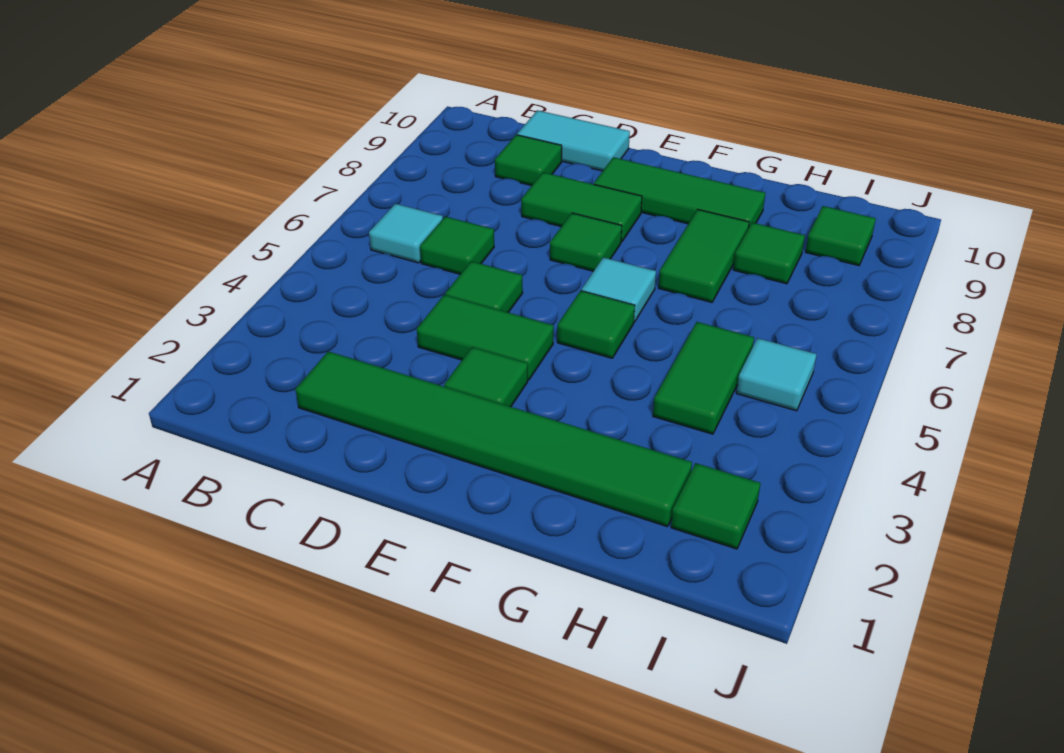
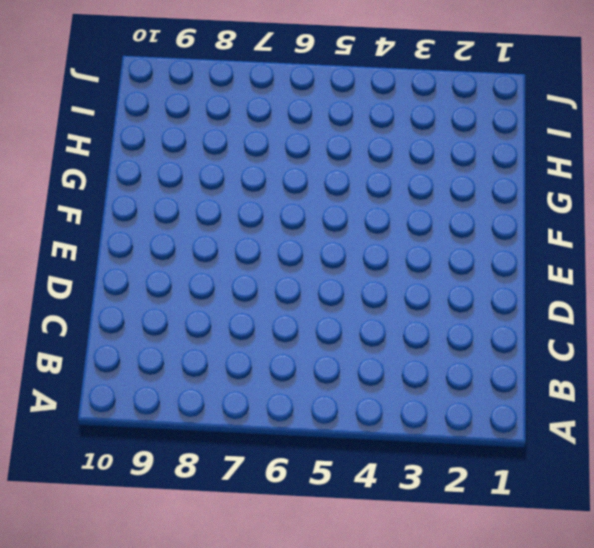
none -> cyan tile B6 level 1
none -> green tile C2:H2 level 1
none -> green tile C6 level 1

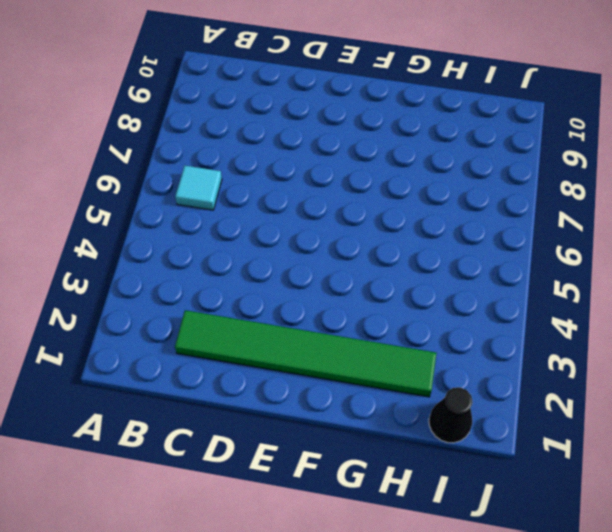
black cone I1 level 1 -> none
none -> green tile C6 level 1
none -> green tile C9 level 1
none -> cyan tile C10:D10 level 1

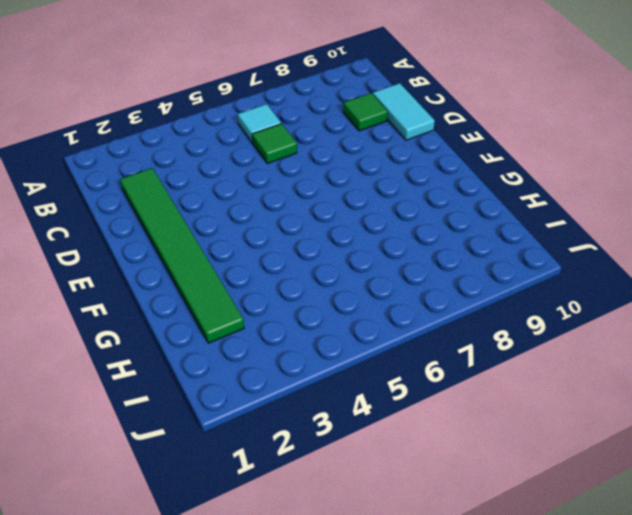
none -> green tile D4:E4 level 1
none -> green tile D5 level 1
none -> green tile D8:E8 level 1

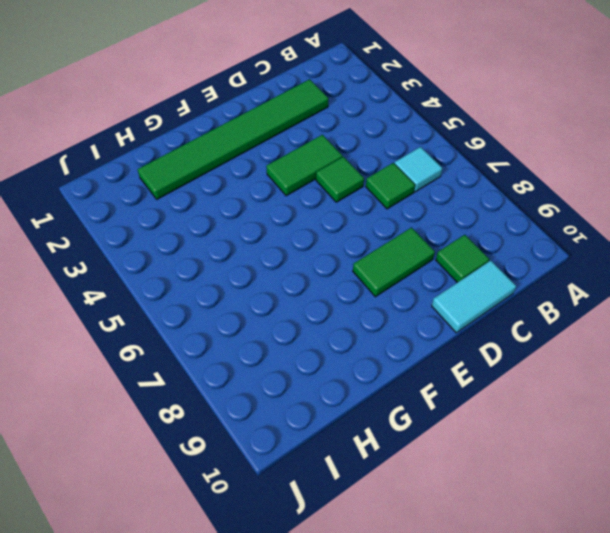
none -> green tile E3 level 1
none -> green tile E7 level 1
none -> green tile E9:G9 level 1

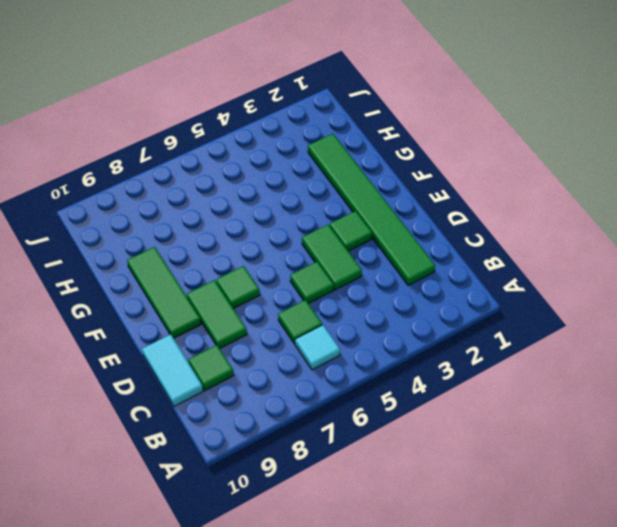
none -> green tile F5 level 1
none -> cyan tile F6 level 1
none -> green tile G7:G8 level 1

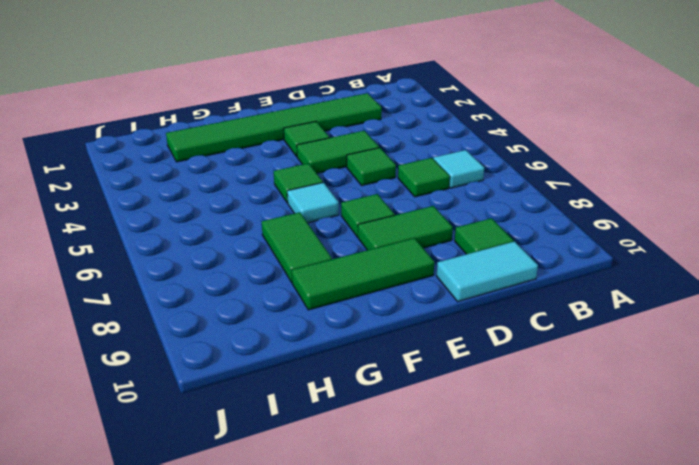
none -> green tile H4:H5 level 1
none -> green tile H8 level 1
none -> green tile I2 level 1

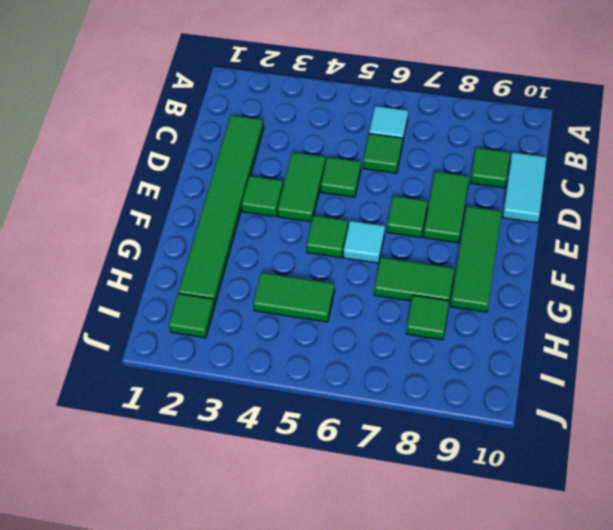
none -> cyan tile I5 level 1
none -> green tile I9 level 1

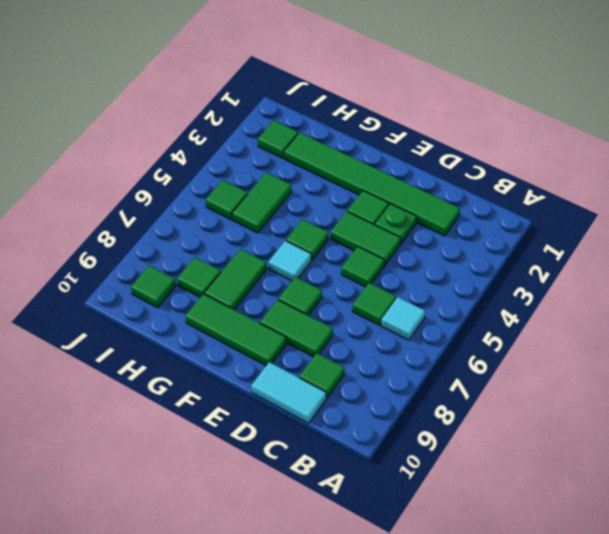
green plate D3 level 1 -> none
green tile I5 level 1 -> cyan tile I5 level 1

